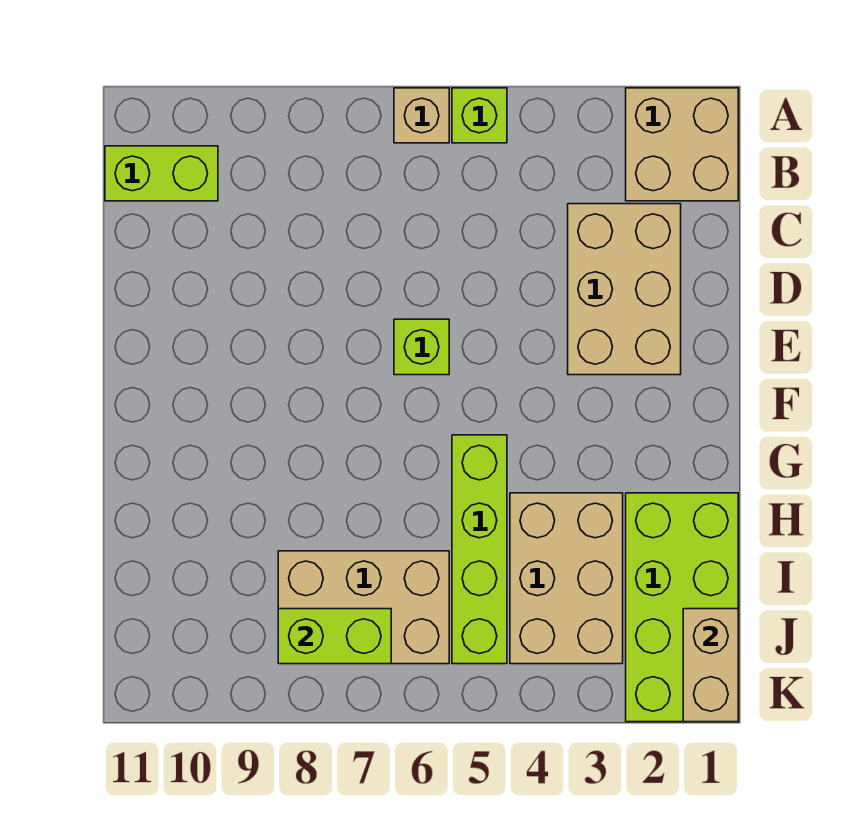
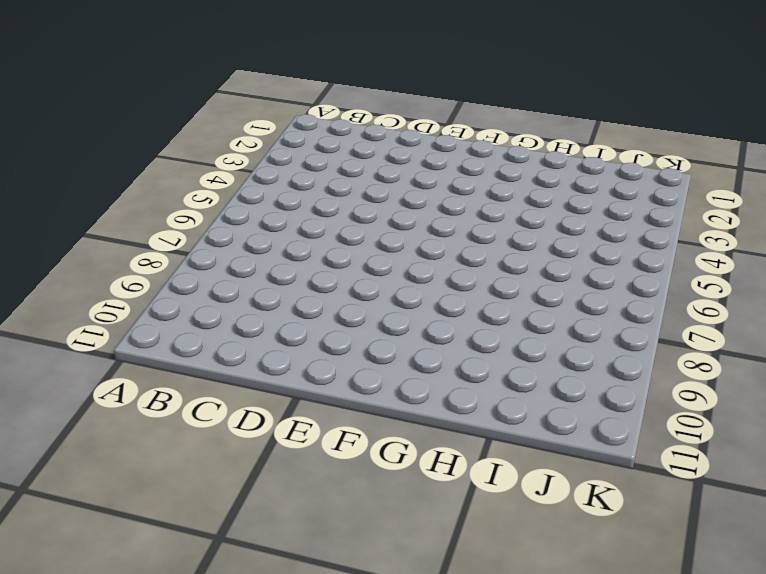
none -> tan brick A1:B2 level 1
none -> lime brick A5 level 1
none -> tan brick A6 level 1

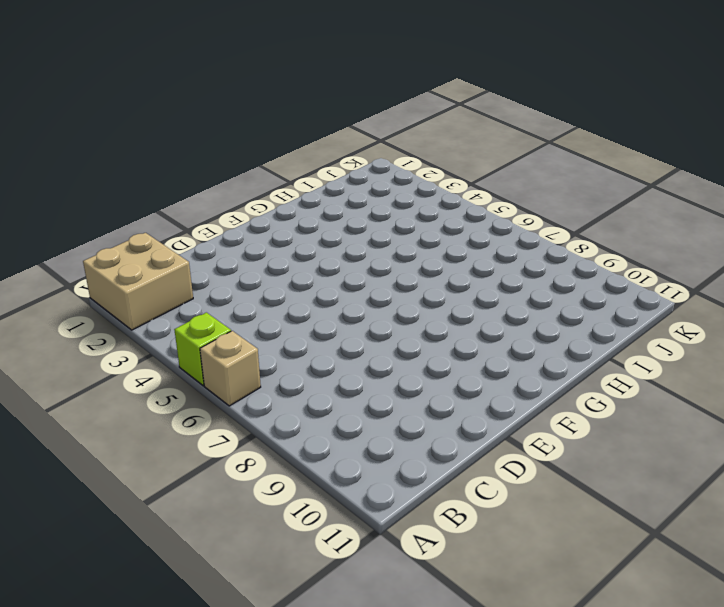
none -> lime brick B10:B11 level 1
none -> tan brick C2:E3 level 1
none -> lime brick E6 level 1

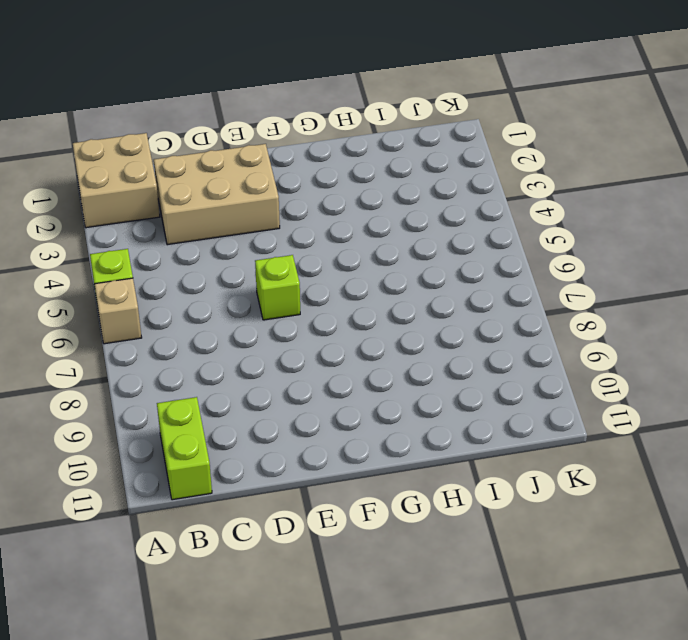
none -> lime brick G5:J5 level 1
none -> lime brick H1:K2 level 1
none -> tan brick H3:J4 level 1

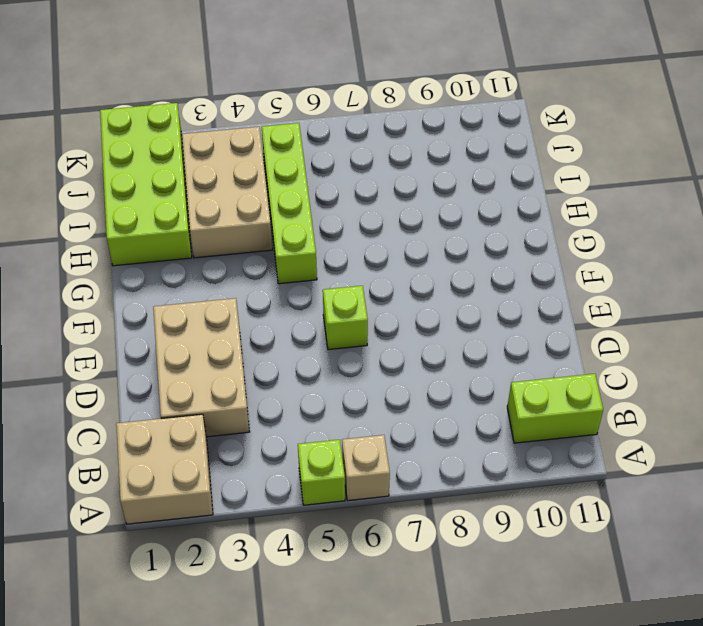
none -> tan brick I6:J8 level 1
none -> tan brick J1:K1 level 2
none -> lime brick J7:J8 level 2

